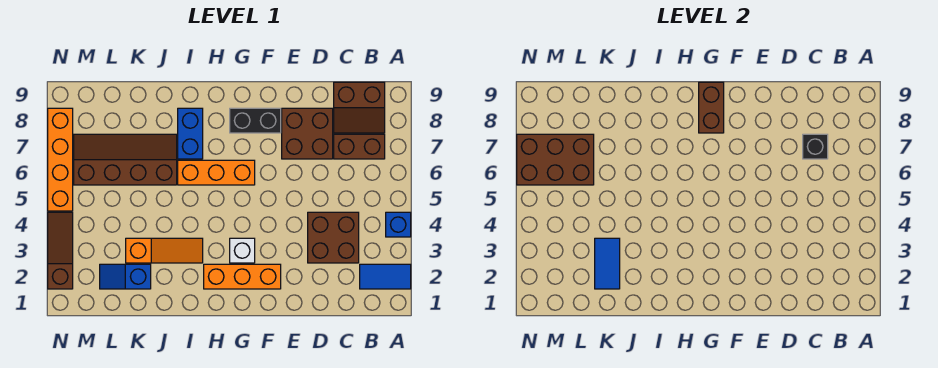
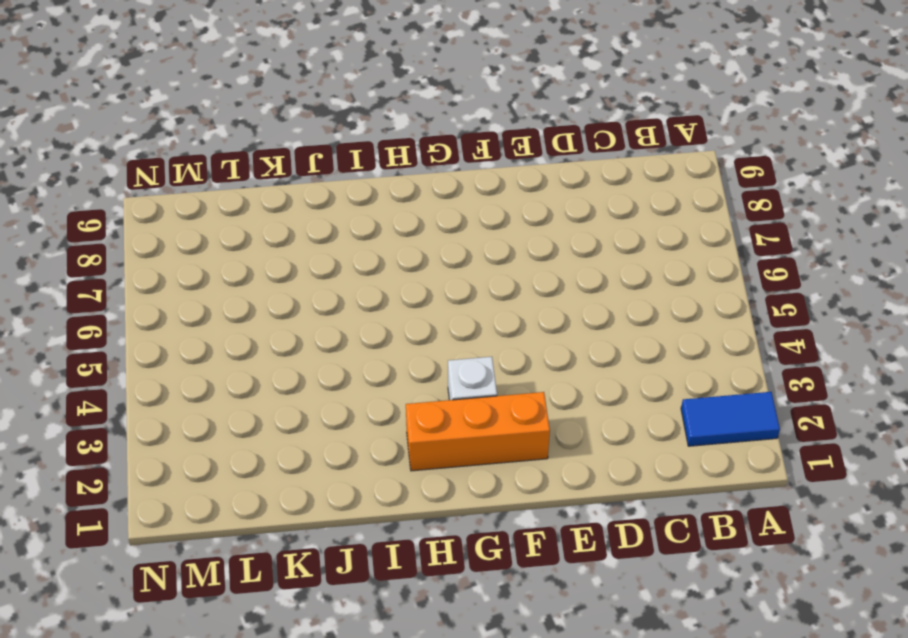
none -> blue brick A4 level 1
none -> brown brick B7:C7 level 1
none -> brown slope B8:C9 level 1 top 9

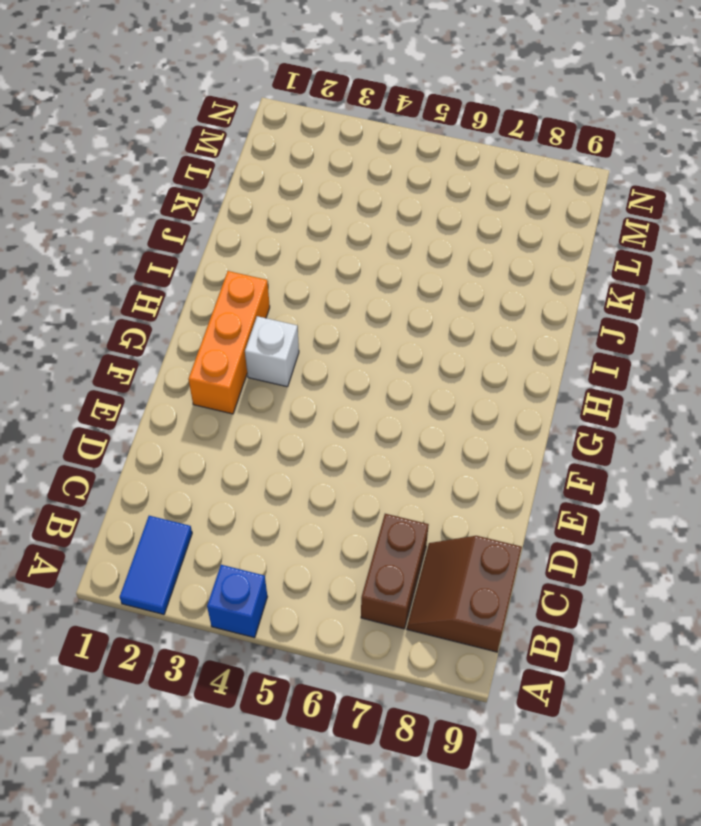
none -> brown brick C3:D4 level 1
none -> brown brick D7:E8 level 1
none -> black brick F8:G8 level 1

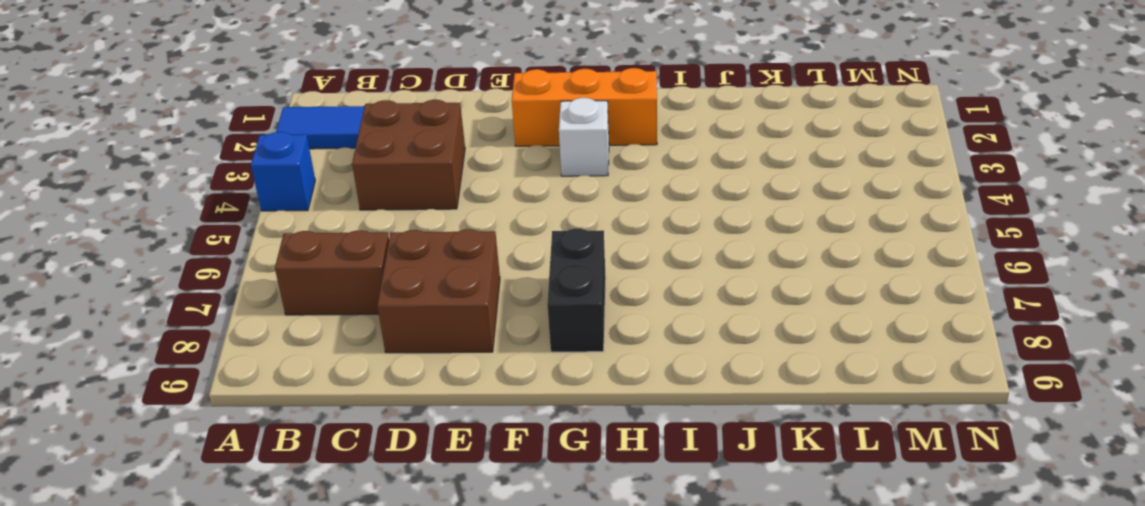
black brick G7:G8 level 1 -> black brick F8:G8 level 1
none -> brown slope B8:C9 level 1 top 9
none -> orange brick G6:I6 level 1
none -> orange slope I3:K3 level 1 top K

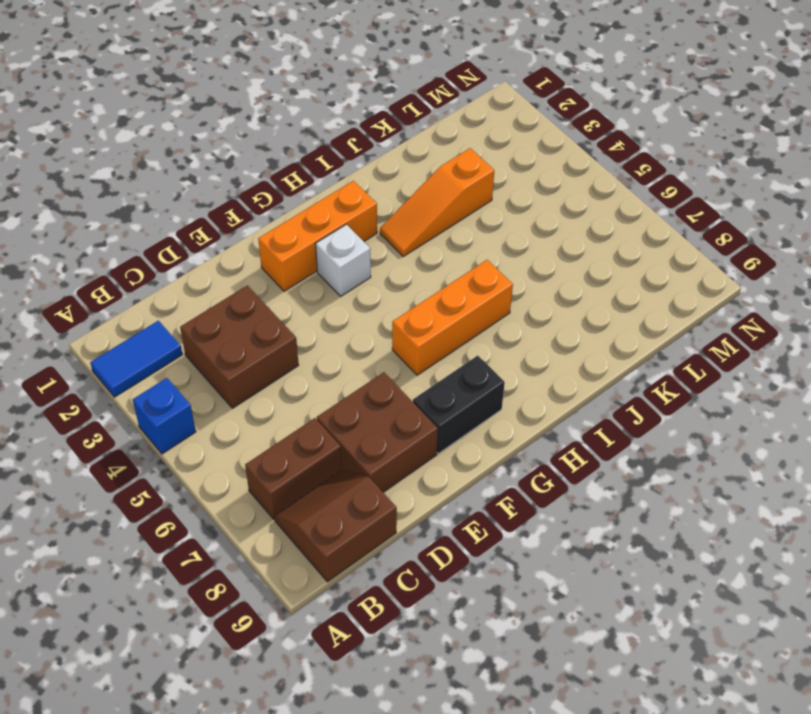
none -> blue brick I7:I8 level 1
none -> brown slope J6:M7 level 1 top 6
none -> blue slope K2:L2 level 1 top K

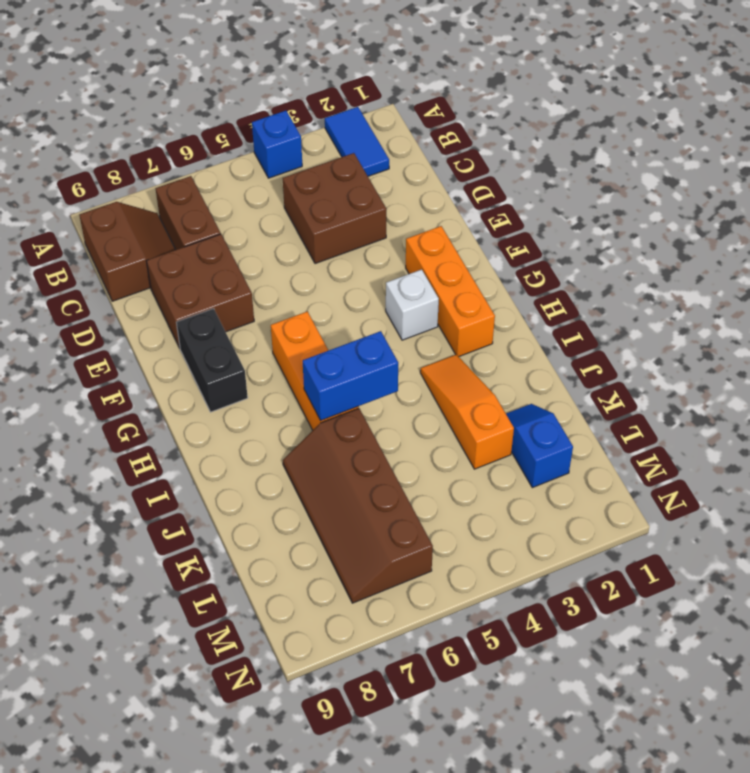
blue brick I5:I6 level 2 -> blue brick I7:I8 level 1
blue slope K2:L2 level 1 top L -> blue slope K2:L2 level 1 top K
none -> brown slope N2:N4 level 1 top 2
none -> orange brick N5:N8 level 1
none -> black brick C7 level 2

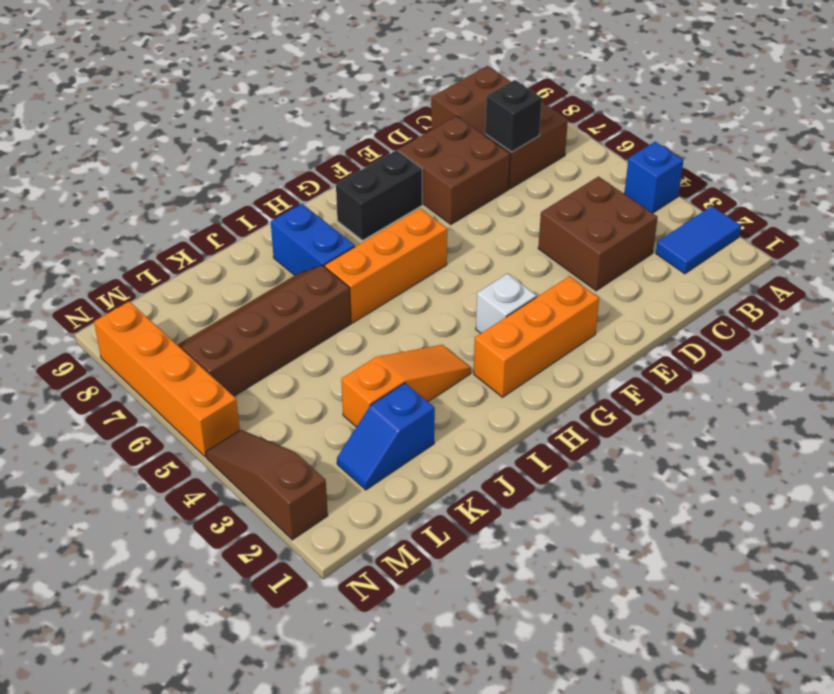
none -> brown brick G8:G9 level 2
none -> blue tile K2:K3 level 2
none -> brown brick L6:N7 level 2

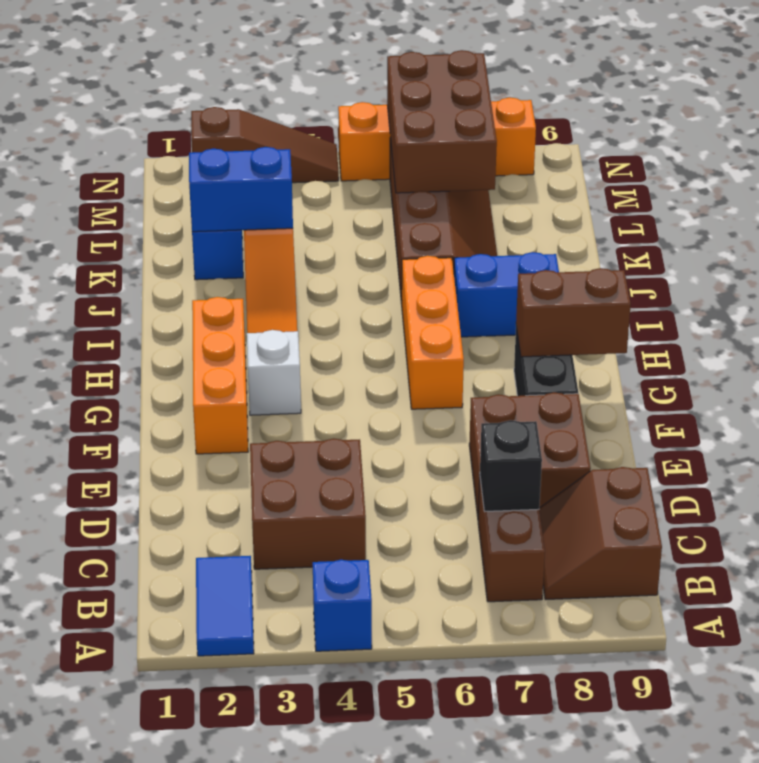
blue brick K2:K3 level 2 -> blue tile K2:K3 level 2

